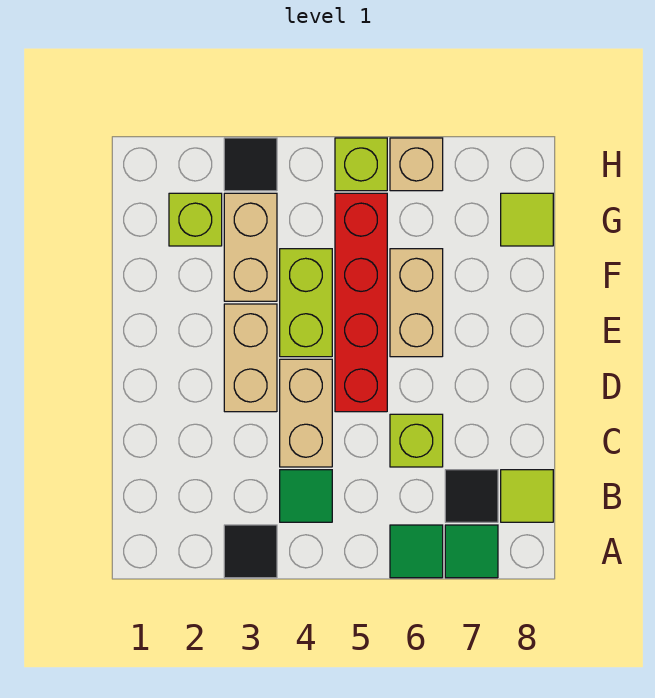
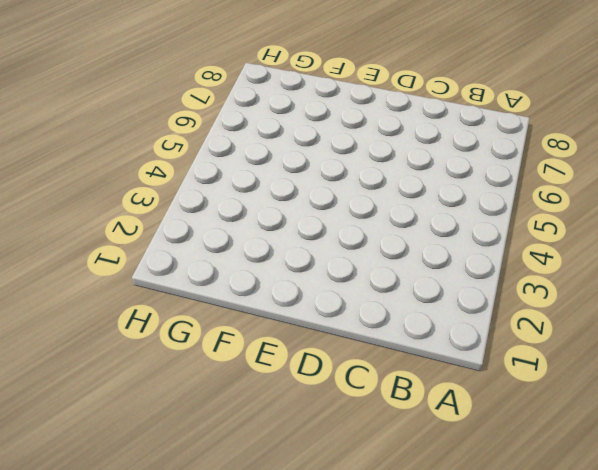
none -> black tile A3 level 1
none -> green tile A6 level 1
none -> green tile A7 level 1

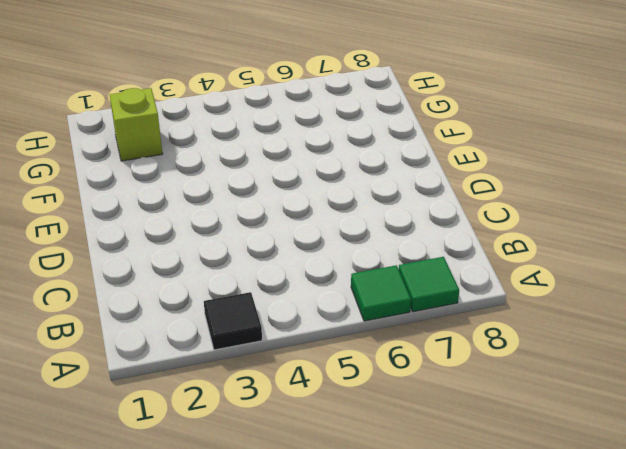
none -> green tile B4 level 1
none -> black tile B7 level 1
none -> lime tile B8 level 1

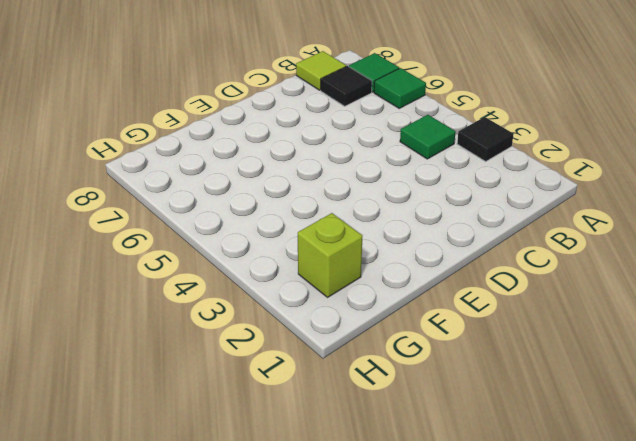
none -> tan brick C4:D4 level 1
none -> lime brick C6 level 1
none -> tan brick D3:E3 level 1

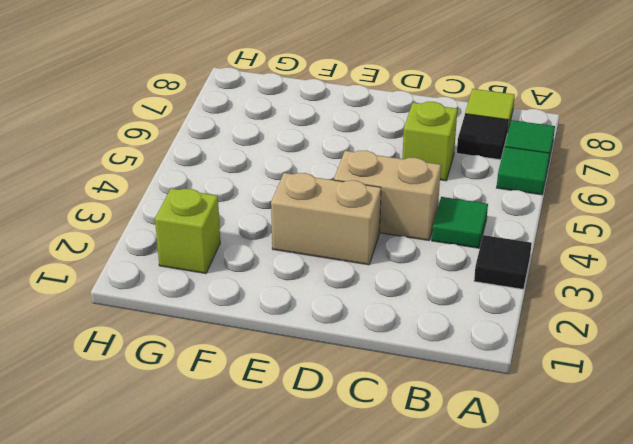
none -> red brick D5:G5 level 1
none -> lime brick E4:F4 level 1
none -> tan brick E6:F6 level 1

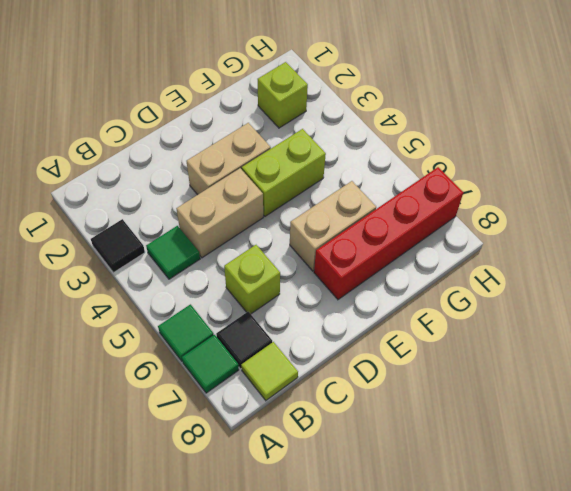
red brick E7:H7 level 1 -> red brick D5:G5 level 1
none -> tan brick F3:G3 level 1
none -> lime tile G8 level 1
none -> black tile H3 level 1

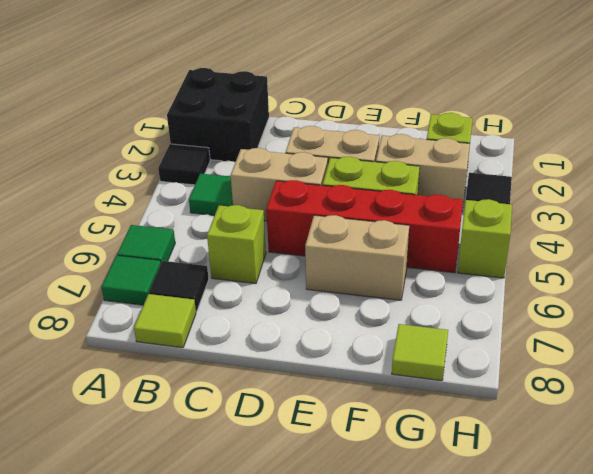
black brick A1:B2 level 1 -> none
none -> tan brick H6 level 1

